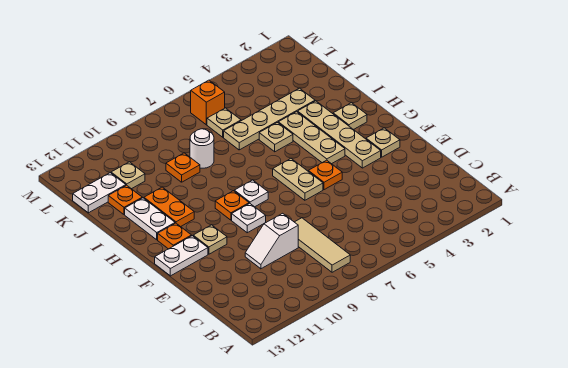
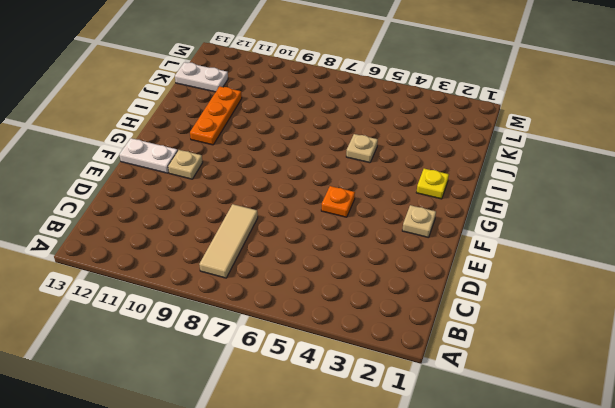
yellow plate H2 level 1 -> tan plate H2 level 1
orange plate H11:J11 level 1 -> orange plate H11:I11 level 1
none -> white slope D9:D10 level 1 top 9
none -> tan plate F3:I3 level 1
none -> tan plate F6:G6 level 1

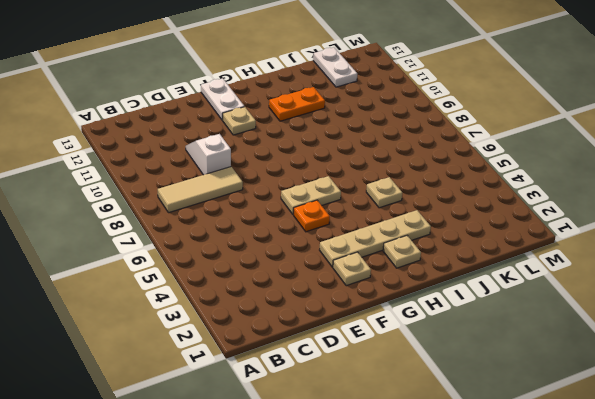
none -> white plate F9 level 1
none -> tan plate G4:I4 level 1
none -> white plate G8 level 1

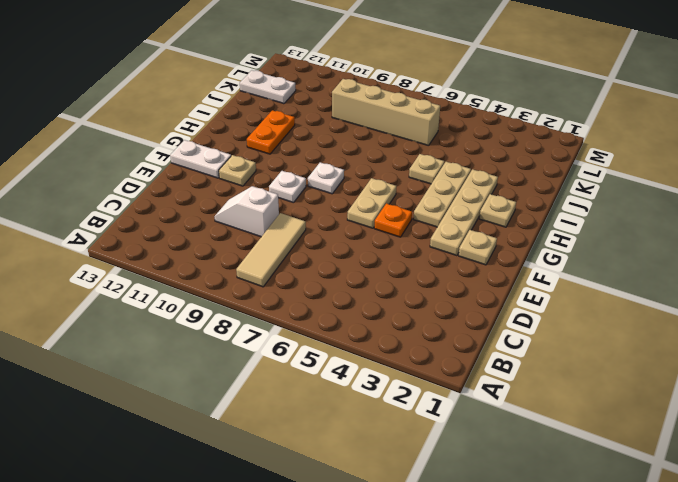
tan brick K6:K9 level 1 -> tan plate K6 level 1
none -> orange plate G9 level 1
none -> orange plate G12 level 1
none -> white plate H12:I12 level 1

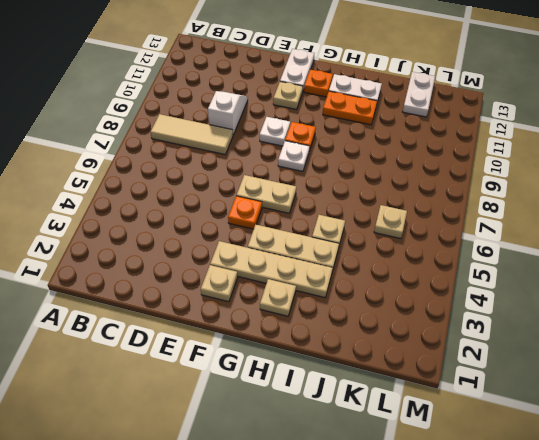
none -> tan plate J3:J6 level 1
none -> white round brick J8 level 1
none -> orange plate J9 level 1

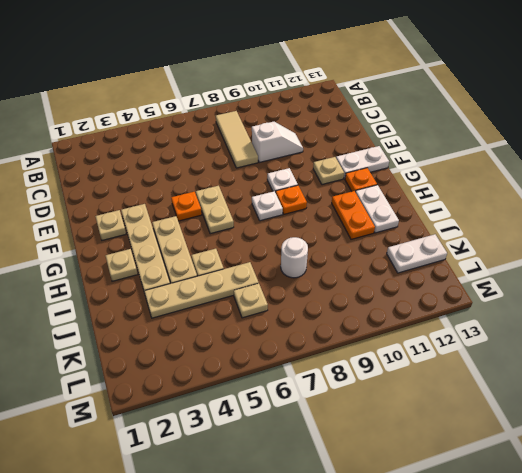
none -> orange plate J9 level 1
none -> orange plate J12 level 1
none -> tan plate K11 level 1

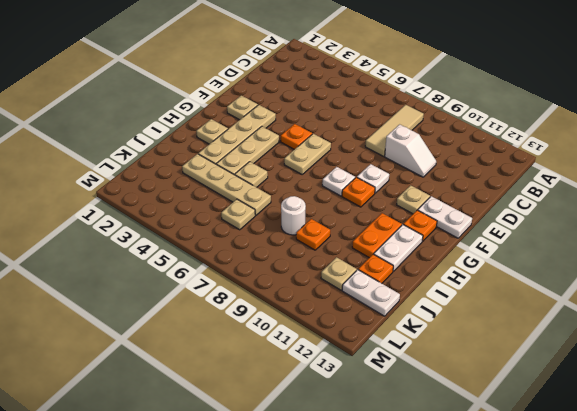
none -> orange brick L6 level 1

